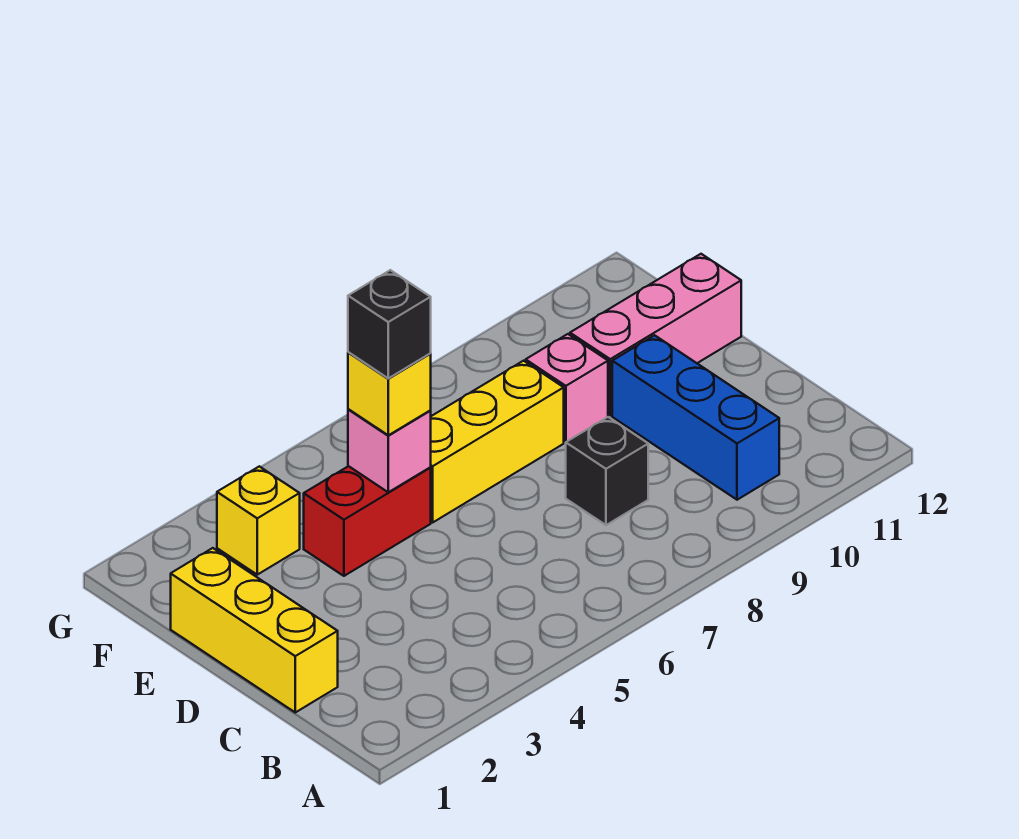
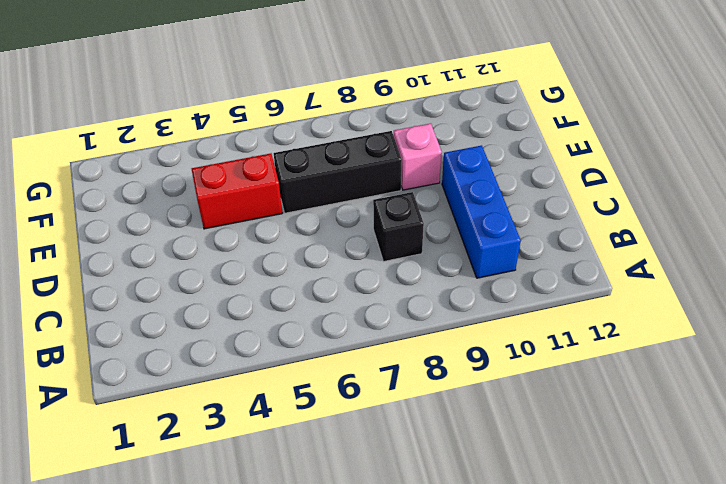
black brick E6:E8 level 1 -> yellow brick E6:E8 level 1
none -> yellow brick C1:E1 level 1
none -> pink brick E10:E12 level 1

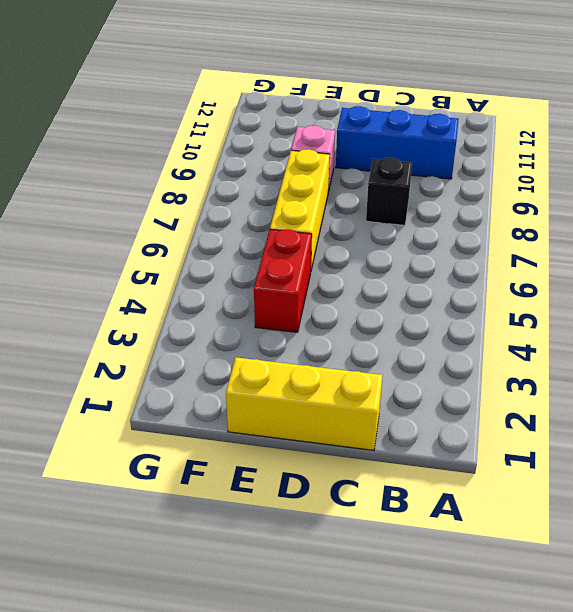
none -> pink brick E10:E12 level 1
none -> yellow brick F3 level 1

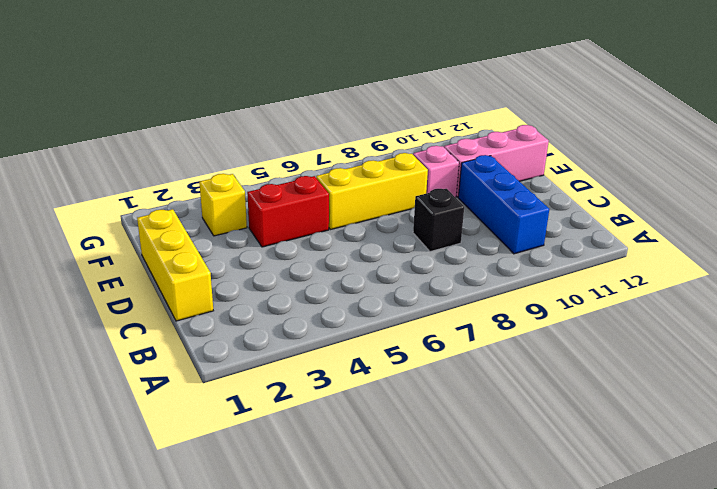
none -> pink brick E5 level 2
none -> yellow brick E5 level 3

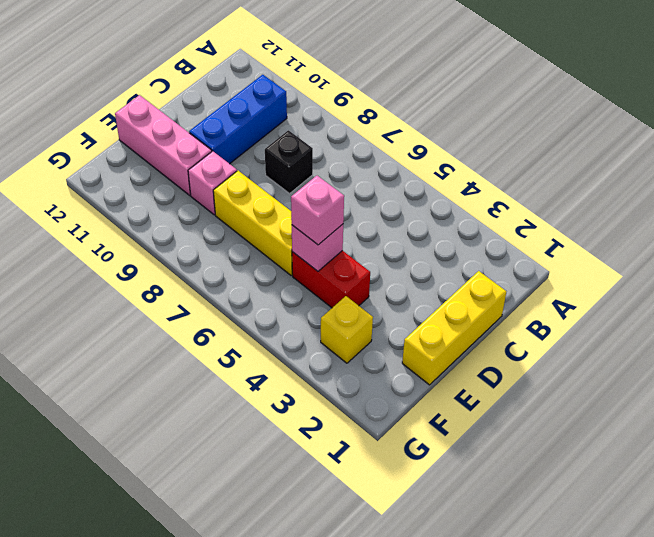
pink brick E5 level 3 -> yellow brick E5 level 3
none -> black brick E5 level 4

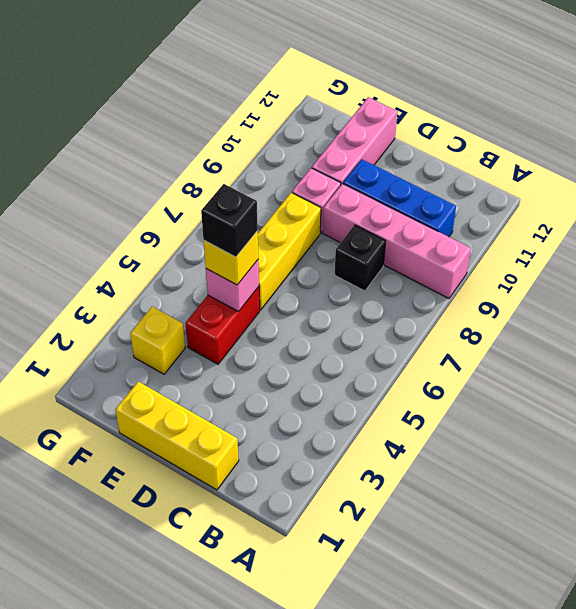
pink brick A9:D9 level 1 -> none

